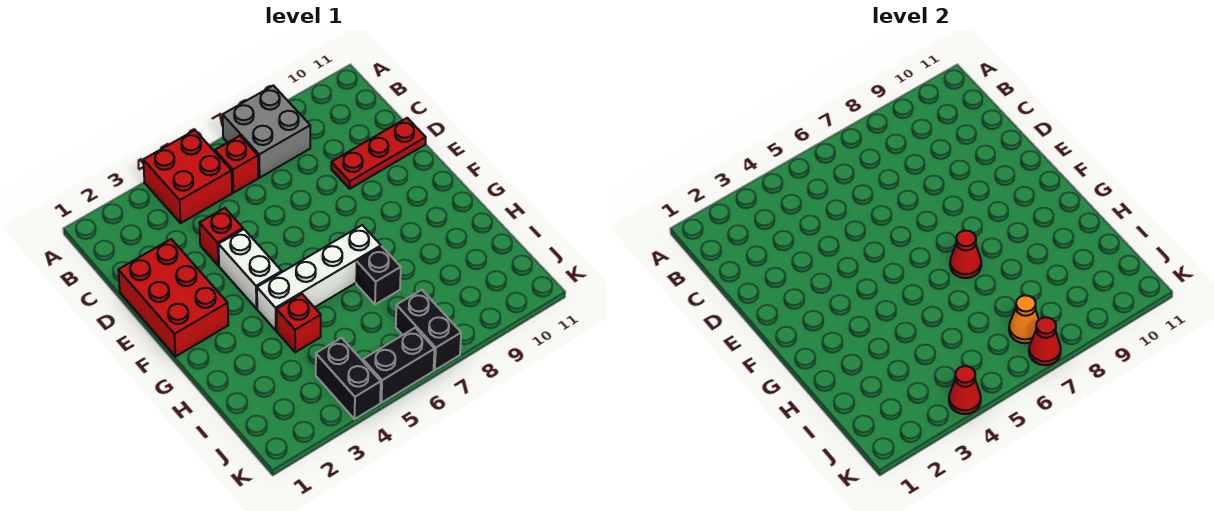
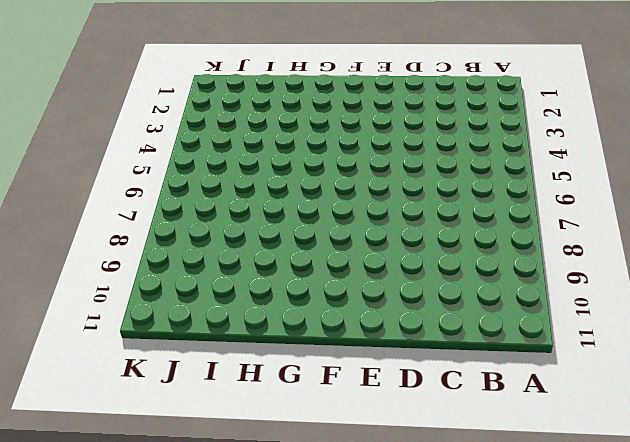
none -> red brick A4:B5 level 1
none -> grey brick A7:B8 level 1
none -> red brick B6 level 1

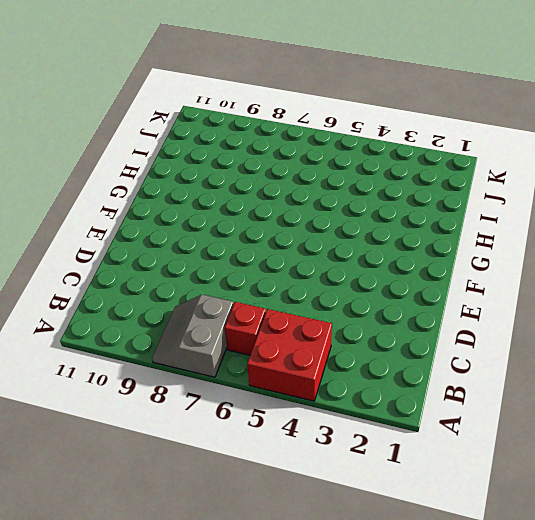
grey slope A7:B8 level 1 top 7 -> grey brick A7:B8 level 1
none -> red brick D1:F2 level 1
none -> red brick D4 level 1
none -> red plate D9:D11 level 1

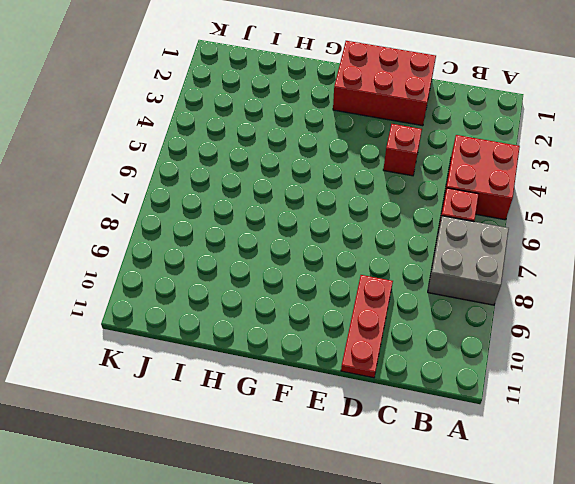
none -> white brick E4:F4 level 1
none -> white brick G4:G7 level 1
none -> red brick H4 level 1

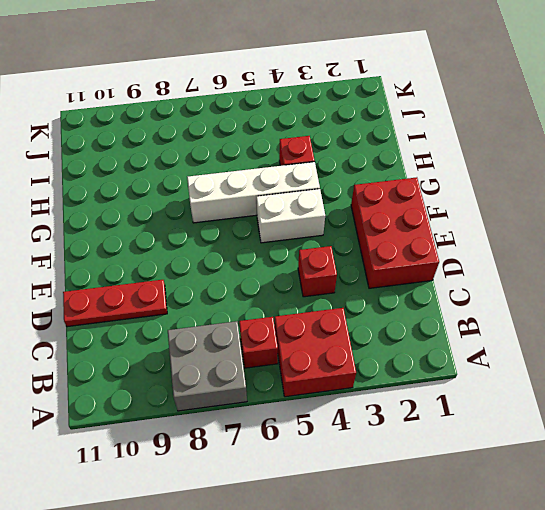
white brick F4:F5 level 1 -> white brick E4:F4 level 1
none -> black brick H7 level 1
none -> black brick J4:K4 level 1
none -> black brick J7:K7 level 1

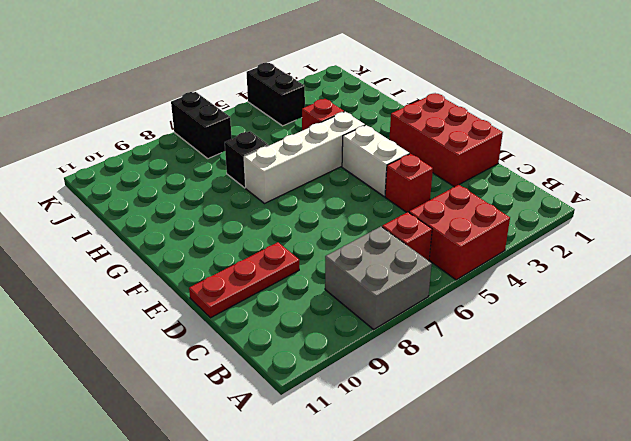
none -> black brick K5:K6 level 1
none -> red cone G7 level 2
none -> orange cone J7 level 2

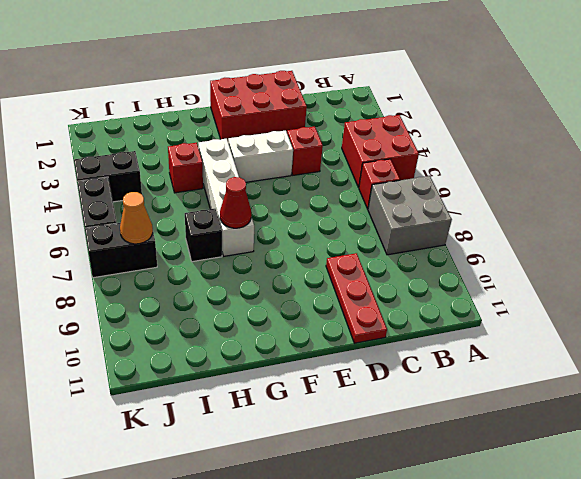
none -> red cone K4 level 2
none -> red cone K7 level 2

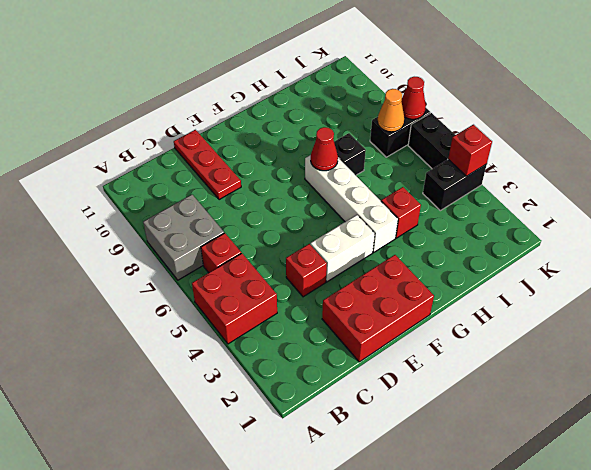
red brick K4 level 2 -> red cone K4 level 2

